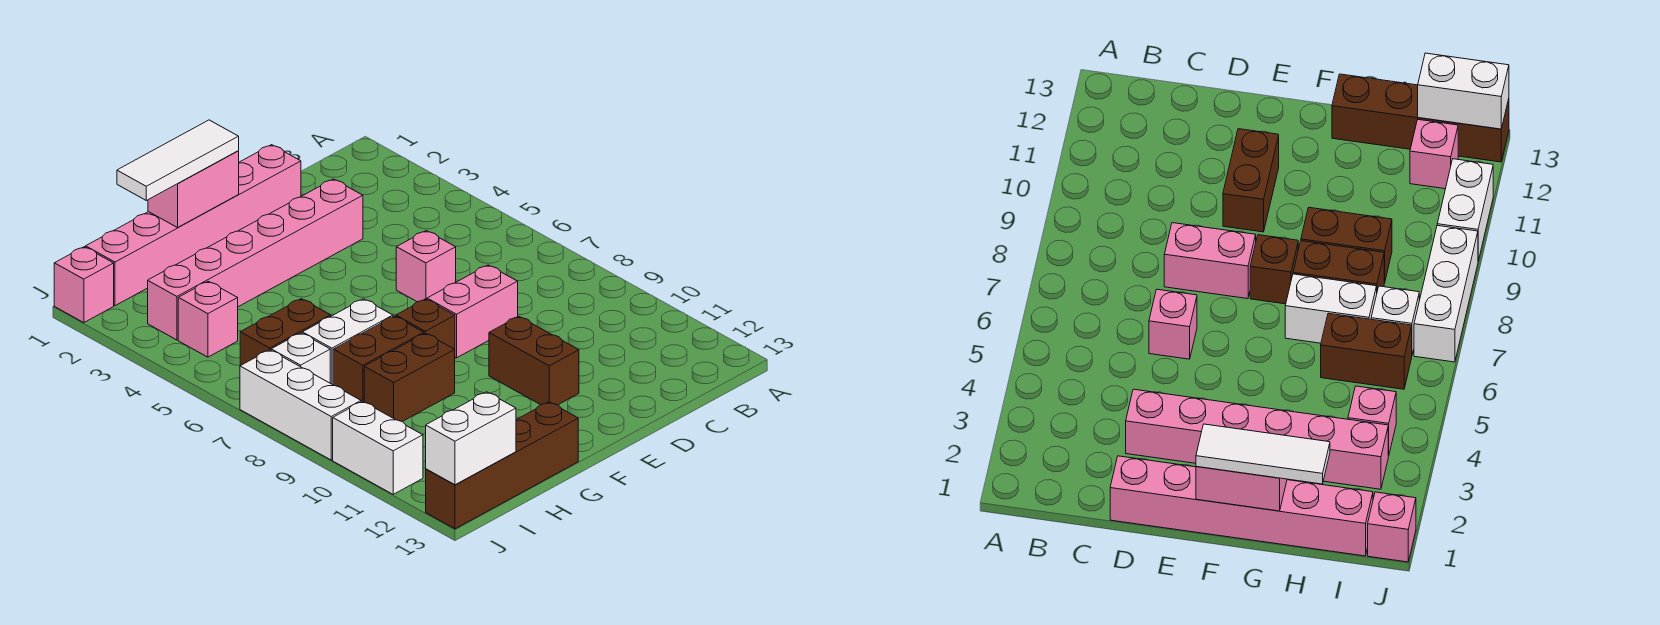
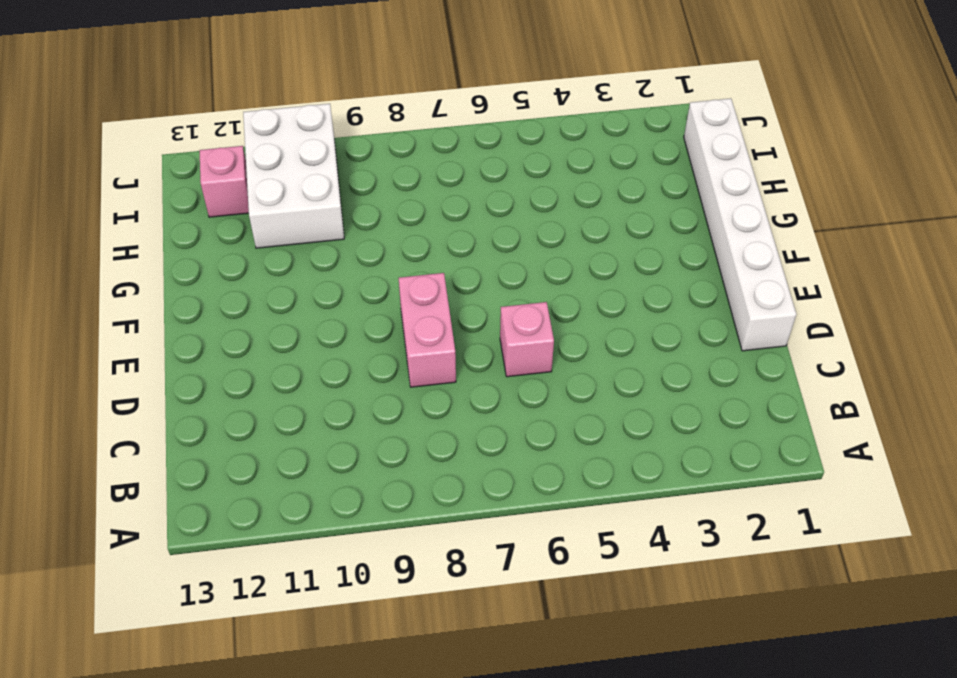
white brick D1:I1 level 1 -> pink brick D1:I1 level 1
white brick H10:J11 level 1 -> white brick J10:J11 level 1
none -> pink brick D3:I3 level 1
none -> brown brick E10:E11 level 1
none -> brown brick F8 level 1

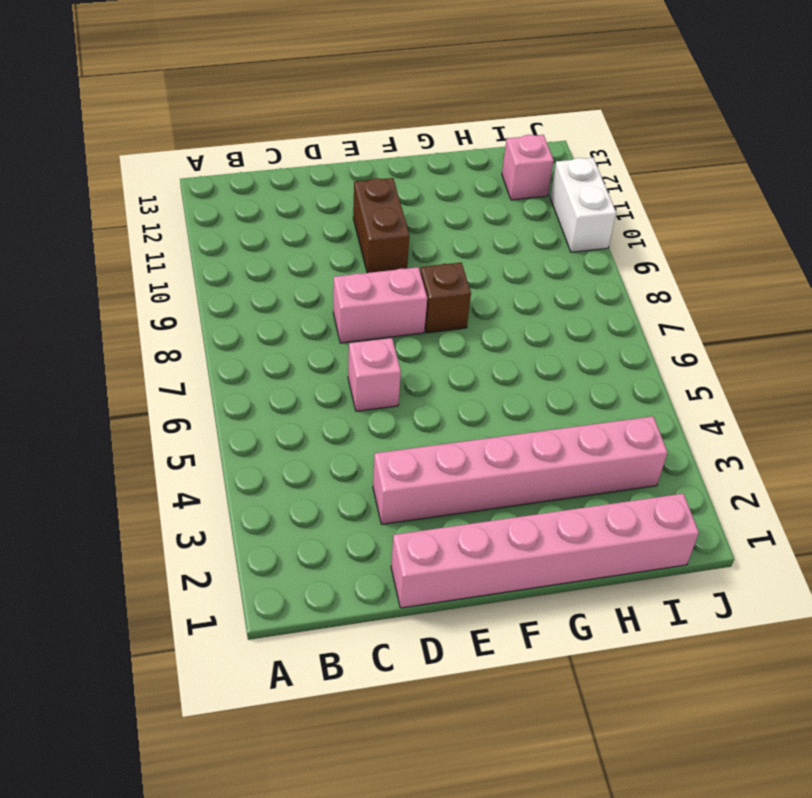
none -> white brick G7:H7 level 1
none -> brown brick G8:H8 level 1
none -> brown brick G9:H9 level 1

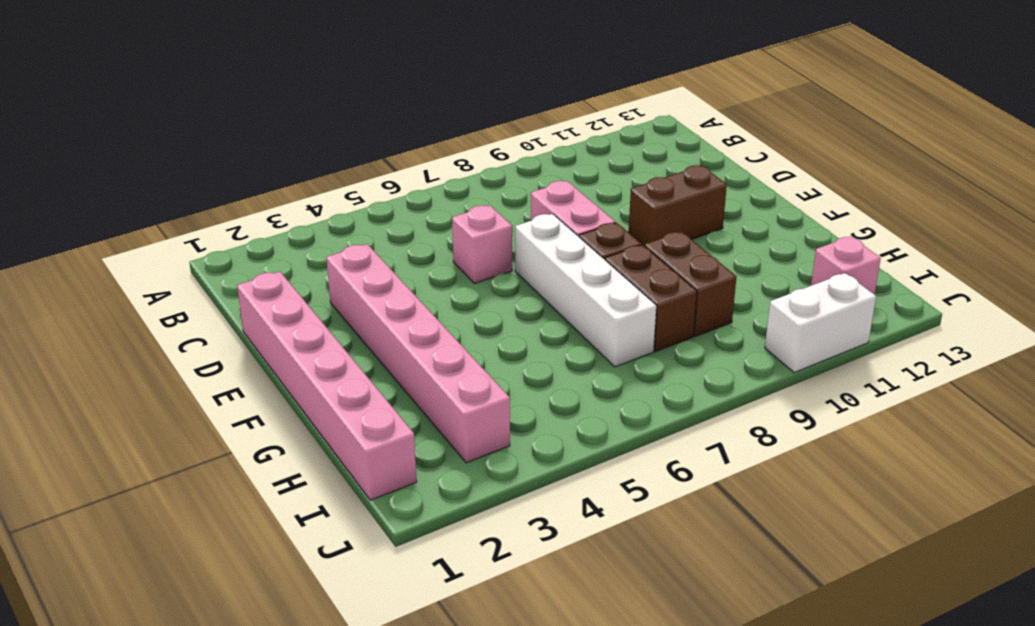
white brick E7:H7 level 1 -> white brick G7:H7 level 1
none -> brown brick G13:J13 level 1
none -> brown brick H6:I6 level 1
none -> pink brick I4 level 1

